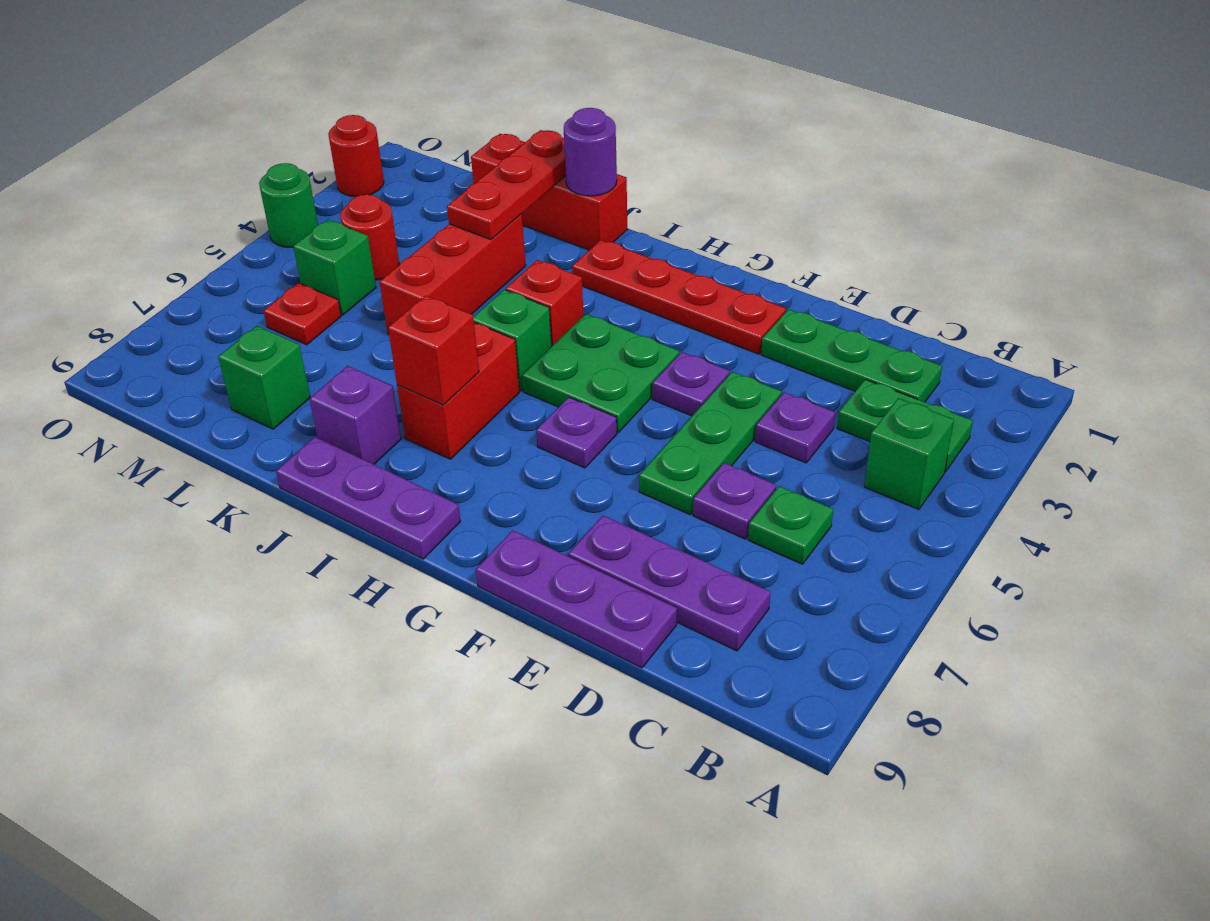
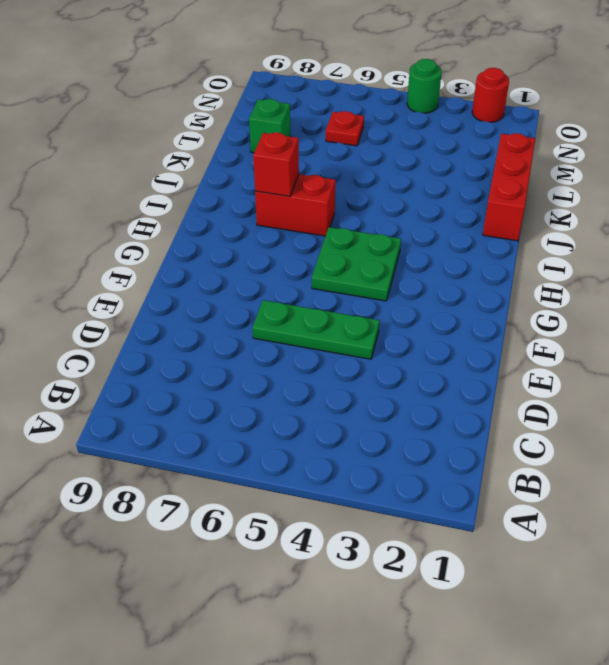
none -> green plate B3:C3 level 1
none -> green brick B4 level 1
none -> green plate C2:E2 level 1

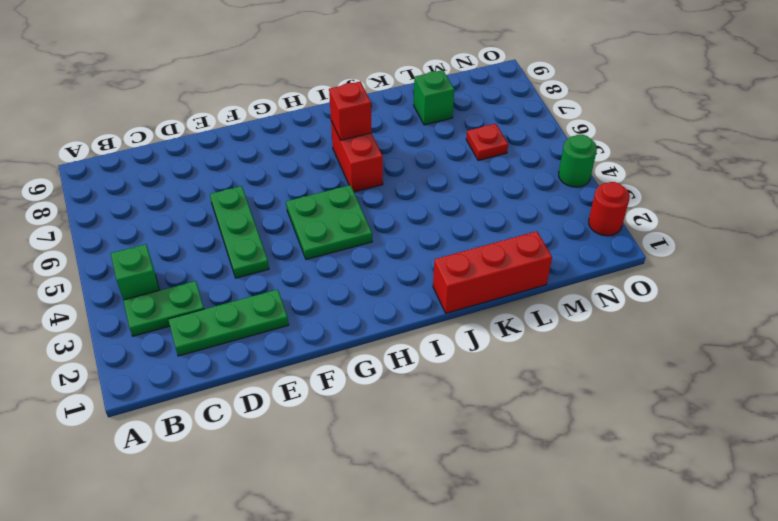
none -> green plate C6 level 1
none -> purple plate C8:E8 level 1
none -> purple plate D4 level 1

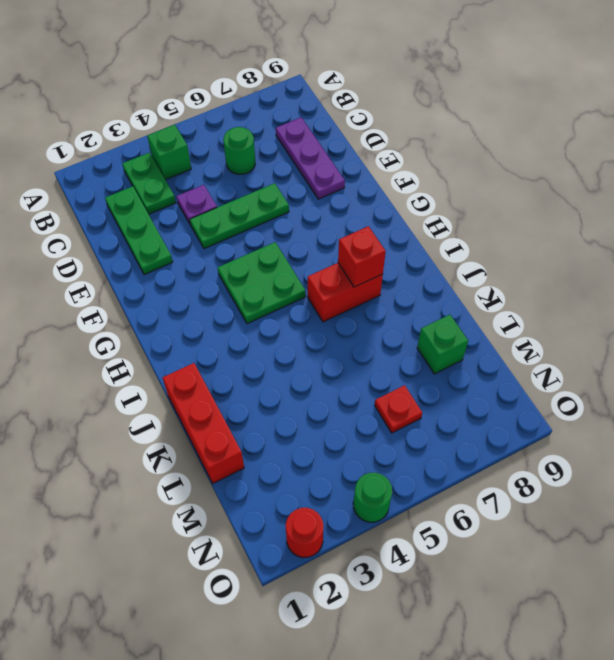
green round brick C6 level 1 -> green plate C6 level 1
none -> purple plate D6 level 1
none -> purple plate D9:F9 level 1
none -> red plate F2:I2 level 1

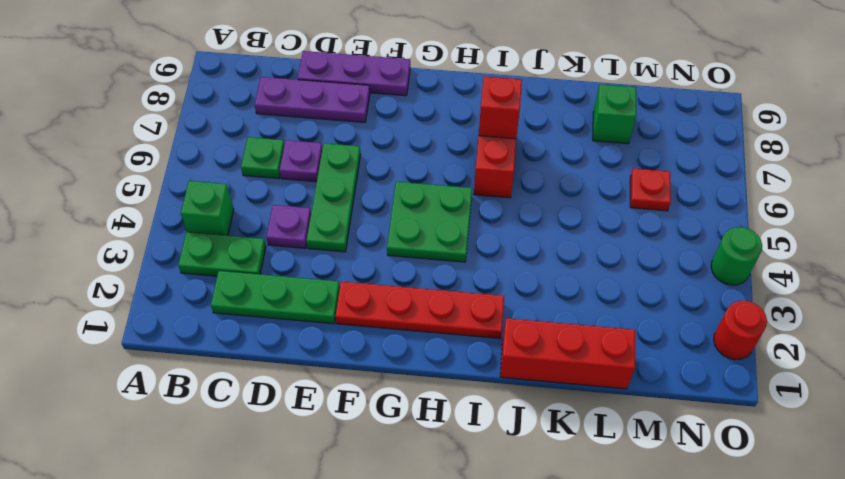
none -> purple plate F4 level 1
none -> purple plate G6 level 1
none -> purple plate H9:J9 level 1

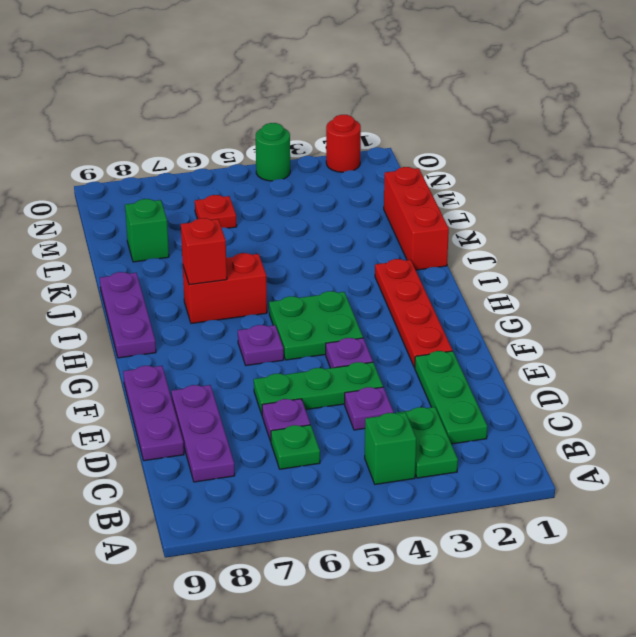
none -> red brick I4 level 1
none -> green brick I5 level 1
none -> purple brick J8 level 1

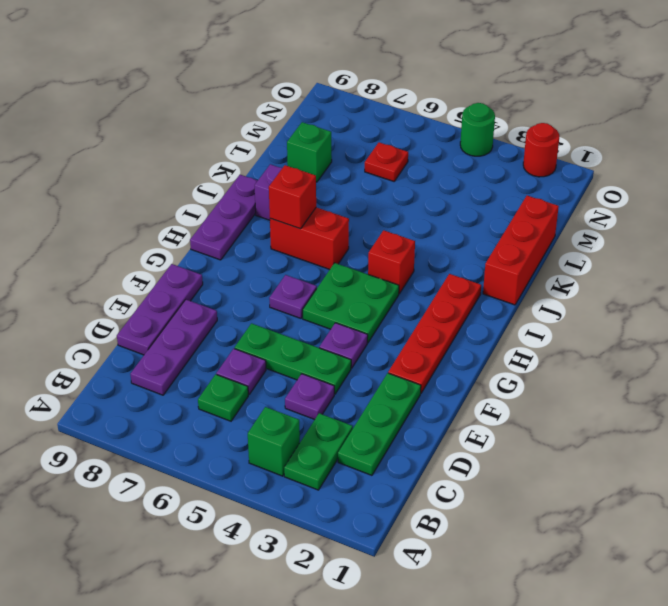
none -> green brick I5 level 1
none -> red brick K3:K5 level 1
none -> red round brick M4 level 1

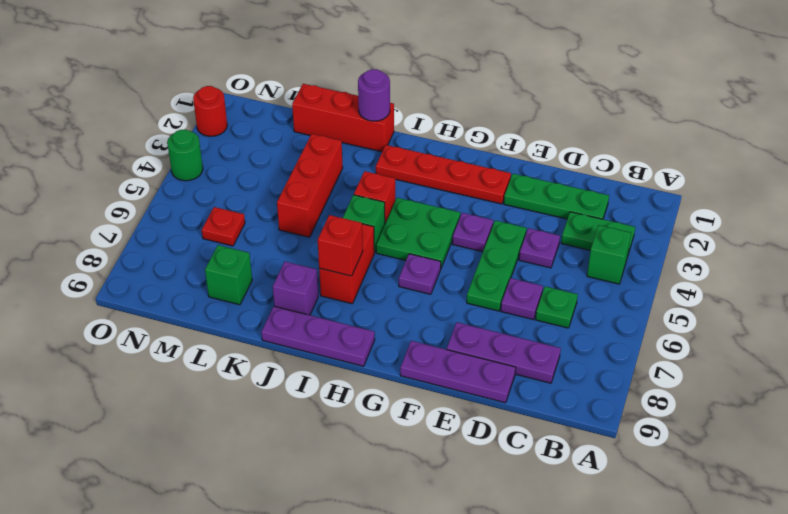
none -> red round brick M4 level 1
none -> green brick M5 level 1
none -> red plate K1:K3 level 2

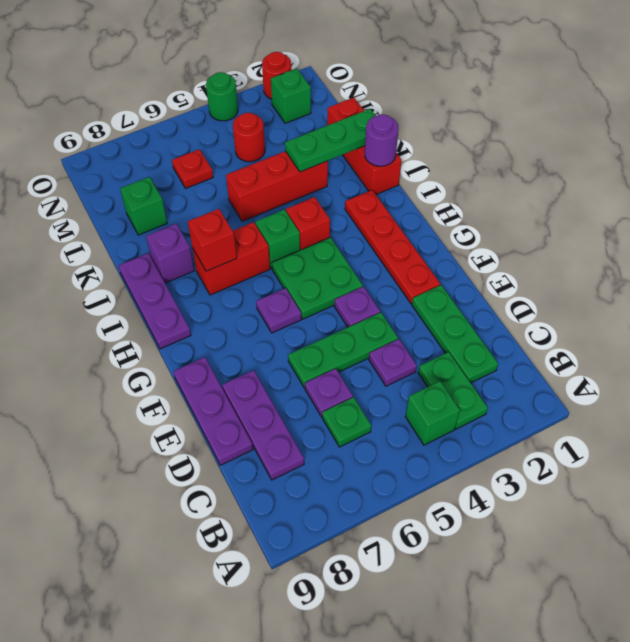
green plate K1:K3 level 2 -> red plate K1:K3 level 2
green brick N2 level 1 -> green brick M5 level 1

